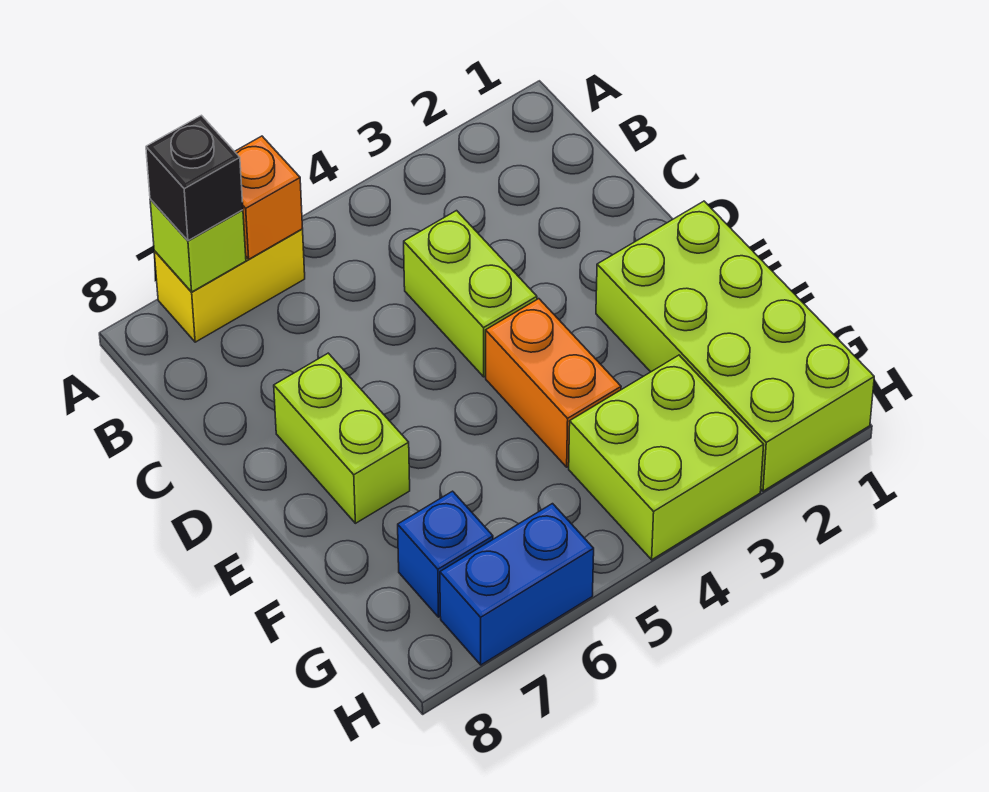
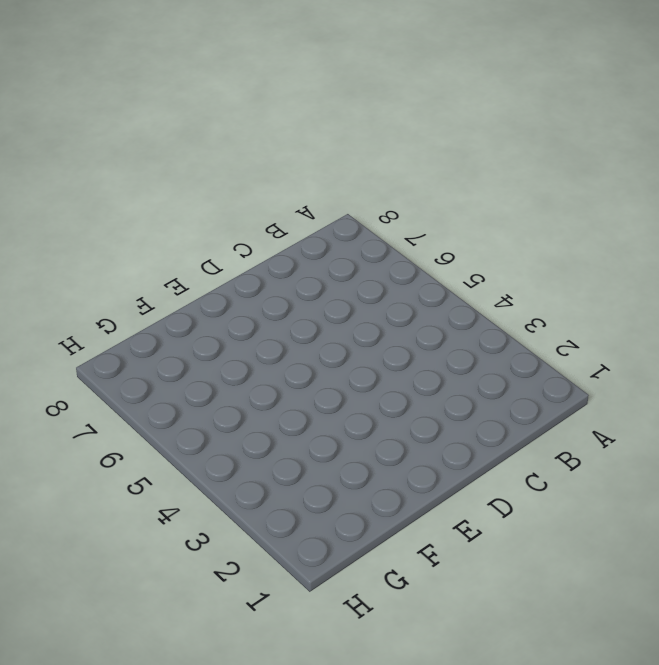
none -> yellow brick A6:A7 level 1
none -> lime brick C4:D4 level 1

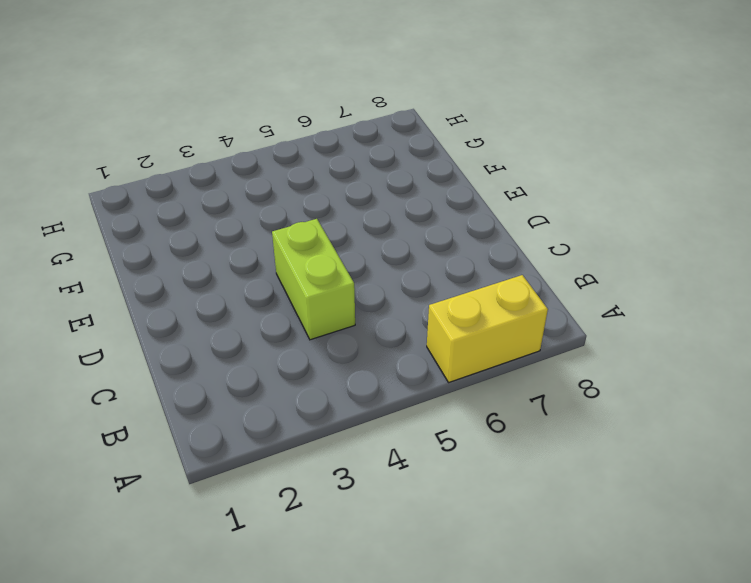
none -> lime brick D7:E7 level 1
none -> lime brick E1:H2 level 1

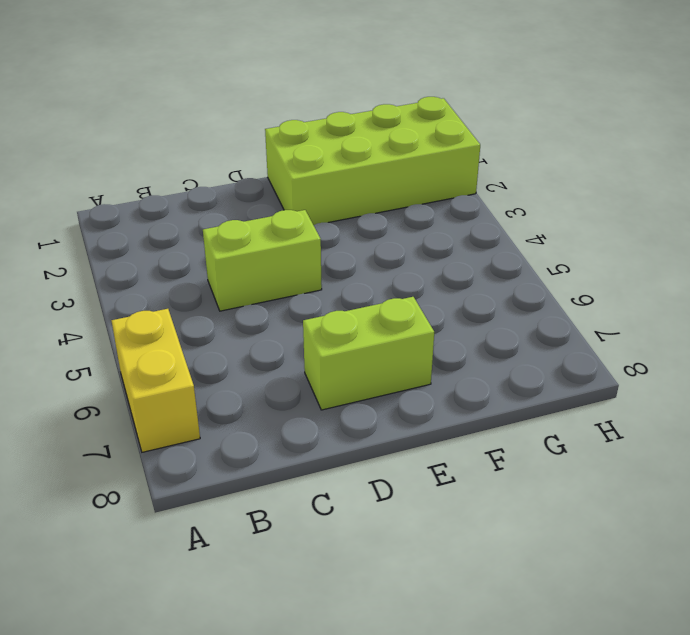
none -> orange brick E4:F4 level 1
none -> lime brick G3:H4 level 1

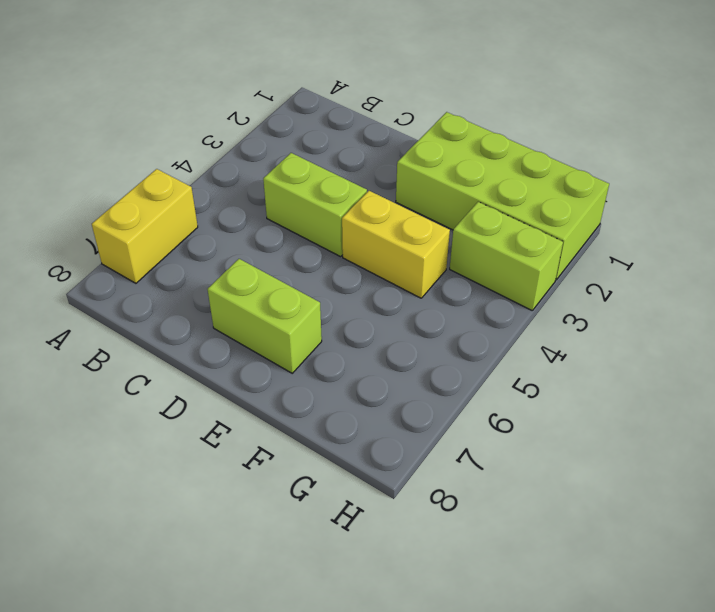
yellow brick E4:F4 level 1 -> orange brick E4:F4 level 1
lime brick G3:H3 level 1 -> lime brick G3:H4 level 1
none -> blue brick G7 level 1
none -> blue brick H6:H7 level 1

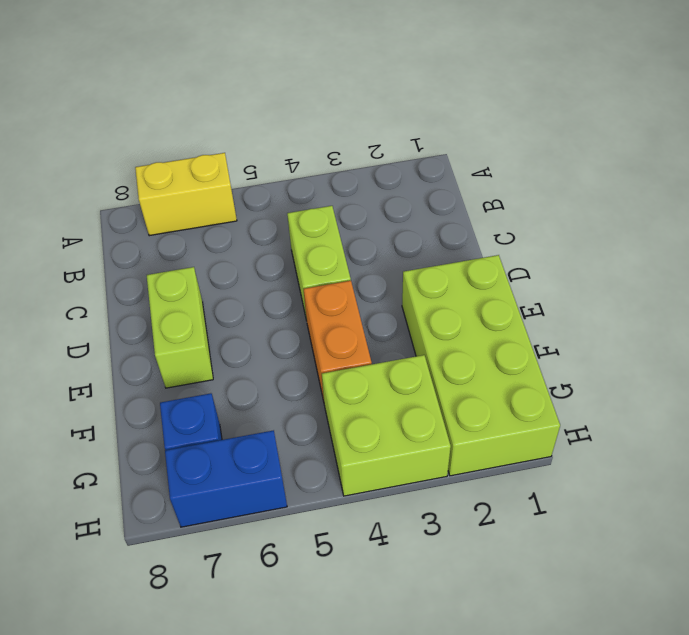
none -> orange brick A6 level 2
none -> lime brick A7 level 2

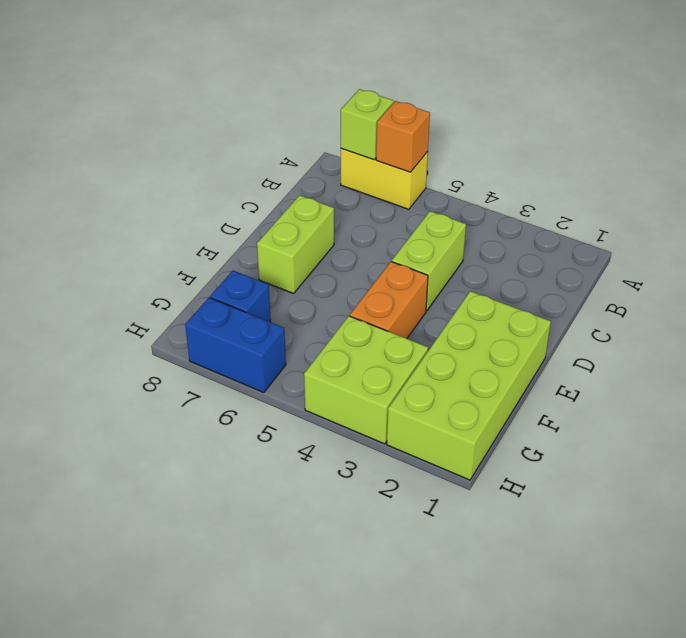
none -> black brick A7 level 3

